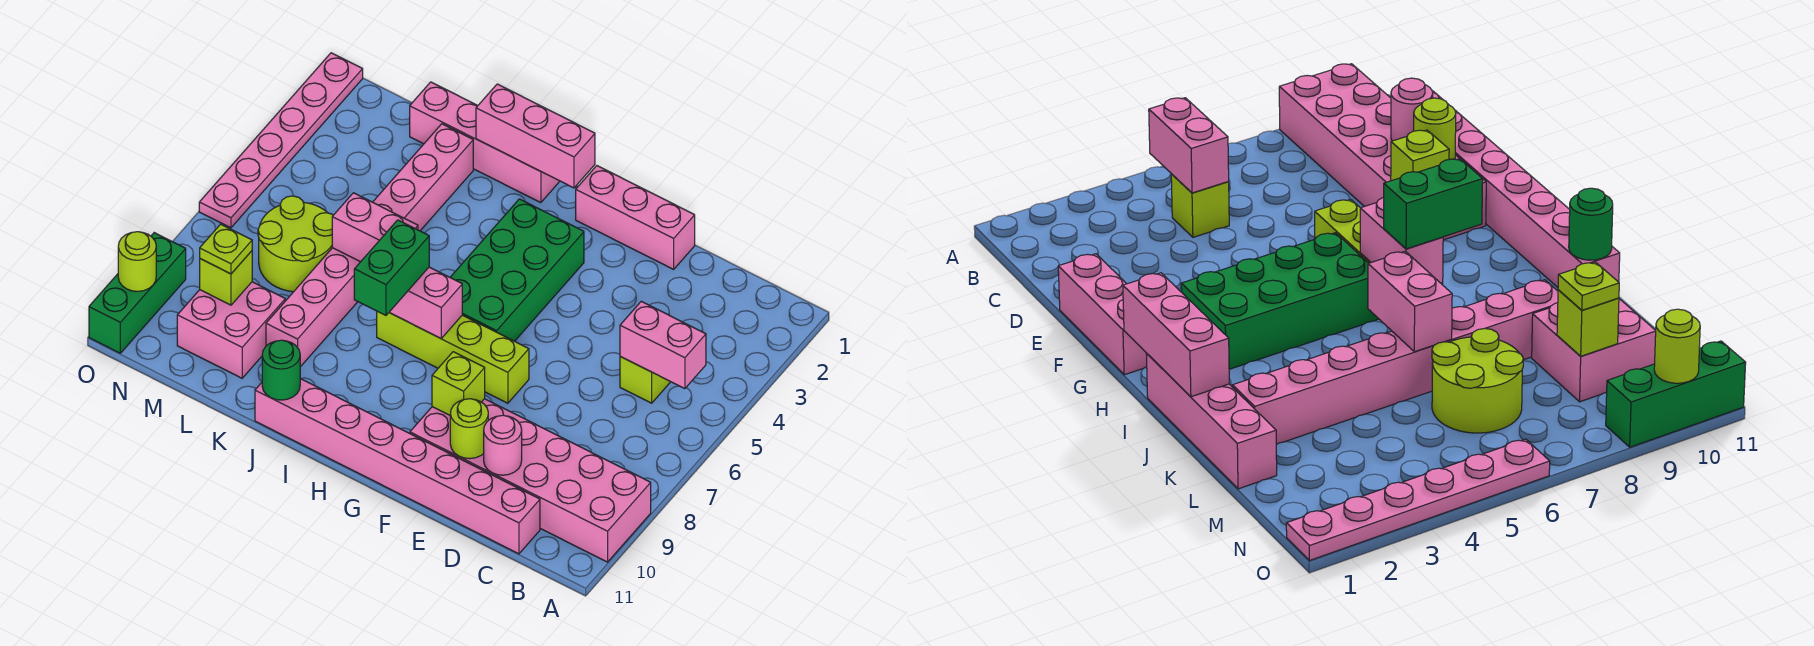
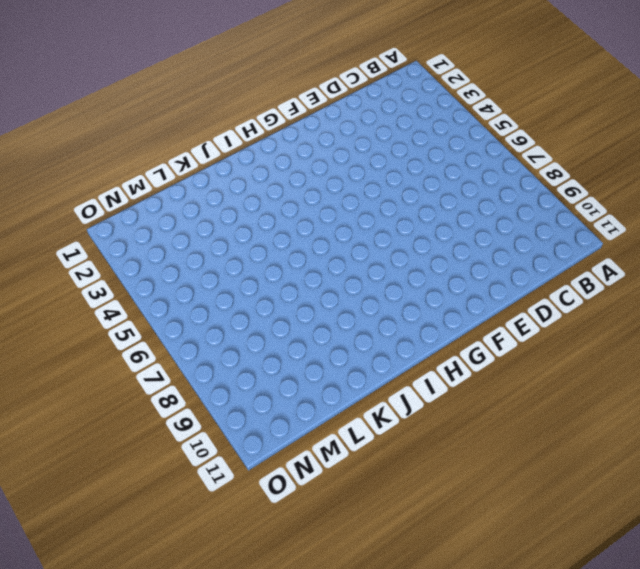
none -> pink brick A9:F10 level 1
none -> lime brick C5 level 1
none -> pink brick C11:J11 level 1

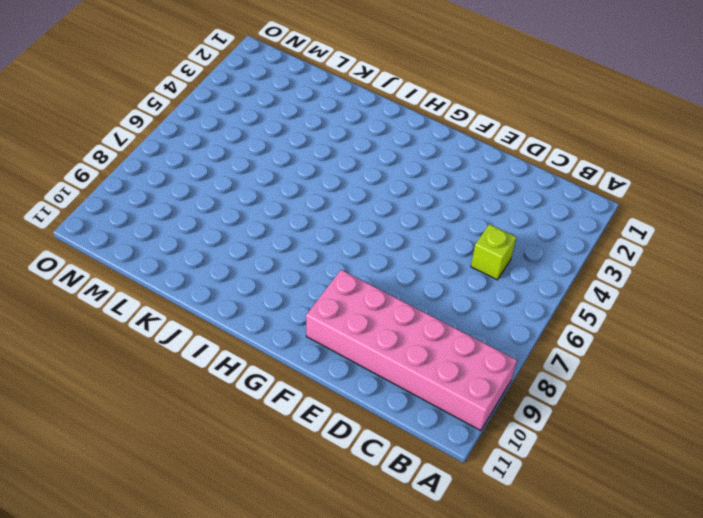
none -> pink brick C11:J11 level 1
none -> pink brick E1:G1 level 1
none -> lime brick F7:I7 level 1

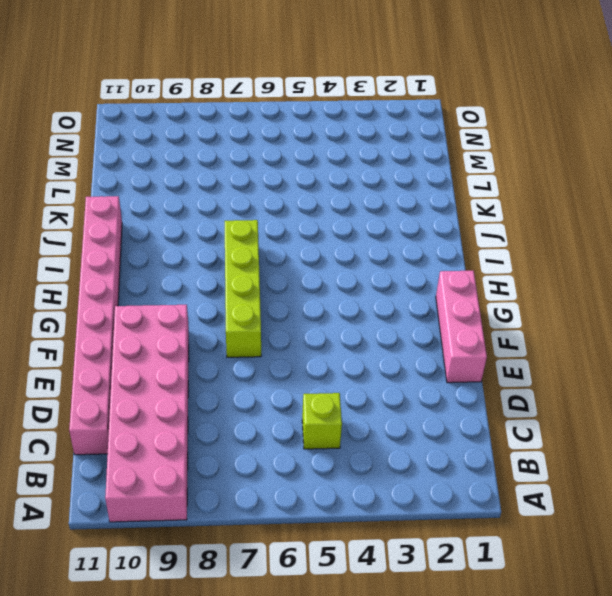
none -> green brick G3:H6 level 1
none -> pink brick I1:L1 level 1
none -> pink brick K2:K9 level 1

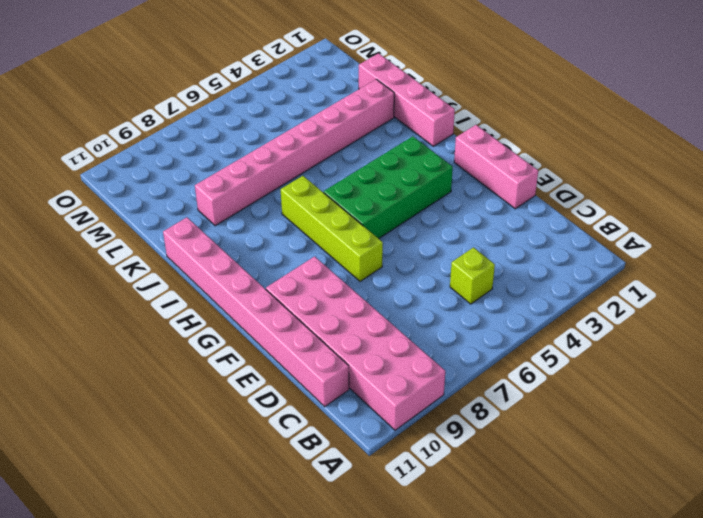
none -> lime round brick L6:M7 level 1
none -> pink brick L9:M10 level 1
none -> pink plate O1:O6 level 1

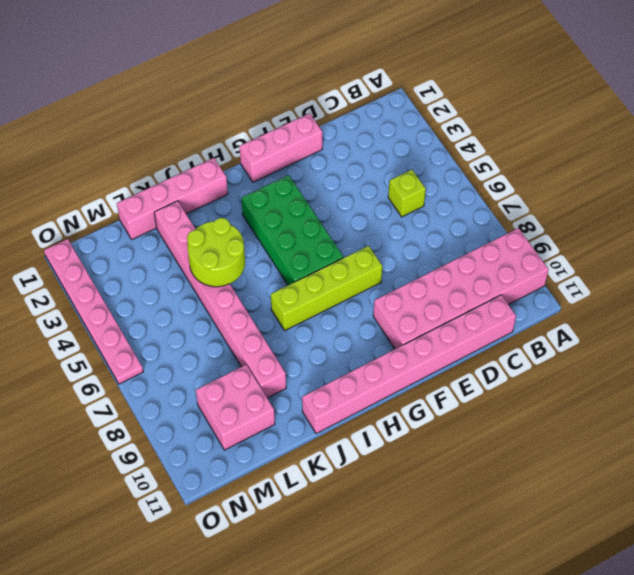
lime round brick J4:K5 level 2 -> lime round brick L6:M7 level 1
none -> green brick O9:O11 level 1
none -> pink brick B5:C5 level 2
none -> pink round brick D10 level 2

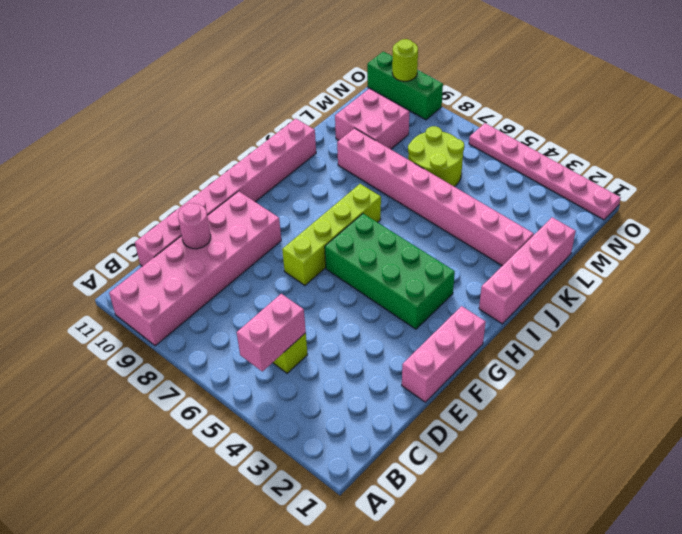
none -> lime round brick E10 level 2
none -> lime brick F9 level 2
none -> pink brick H1:J1 level 2

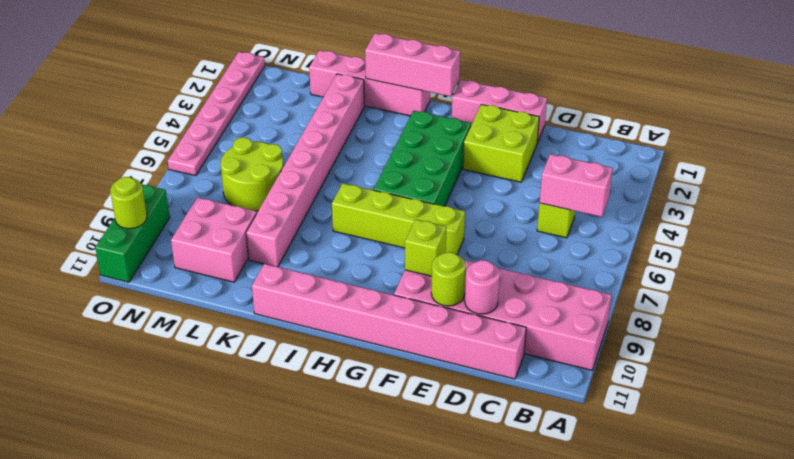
lime brick E2:F3 level 1 -> none
none -> pink brick H7:I7 level 2
none -> pink brick J6:K6 level 2
none -> green round brick J11 level 2

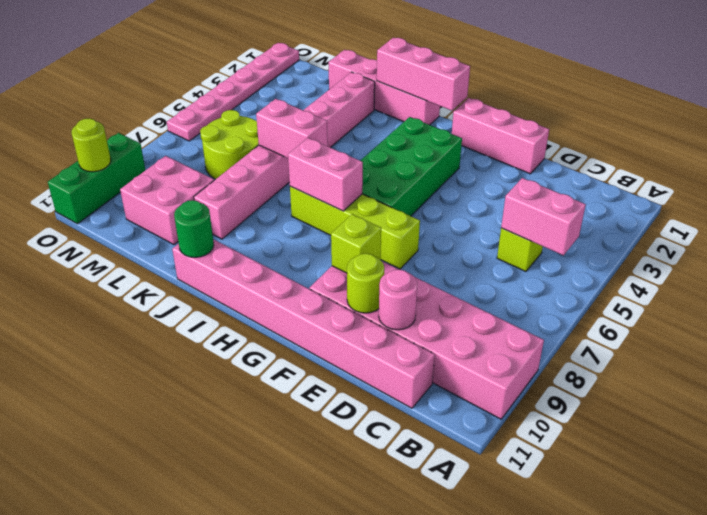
none -> lime brick M9 level 2
none -> green brick I7:I8 level 3
none -> lime plate M9 level 3

